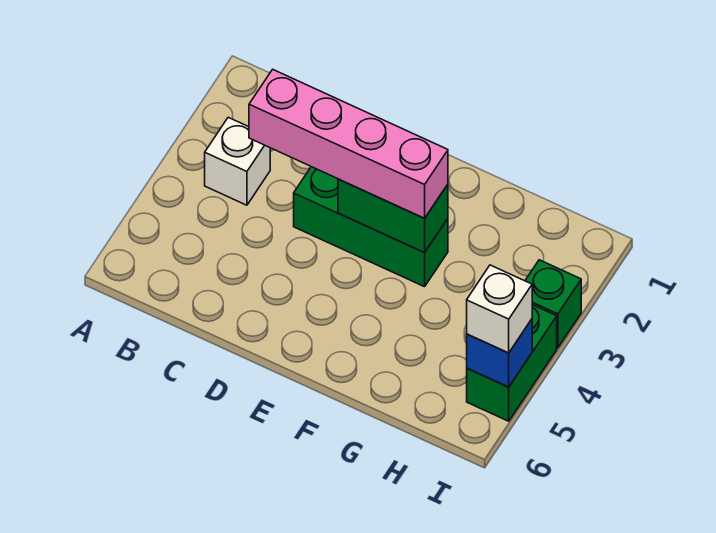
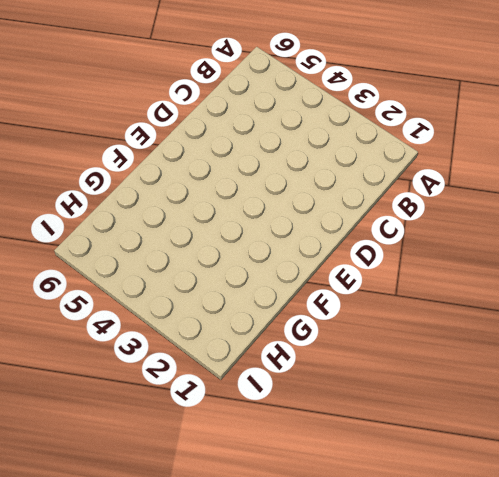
none -> white brick B3 level 1
none -> green brick D3:F3 level 1

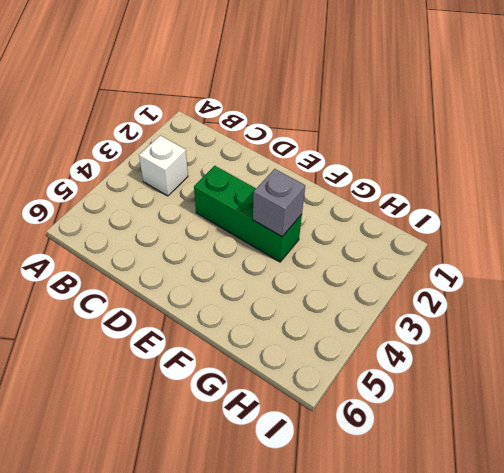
grey brick F3 level 2 -> green brick E3:F3 level 2
none -> green brick I3 level 1
none -> green brick I4:I5 level 1

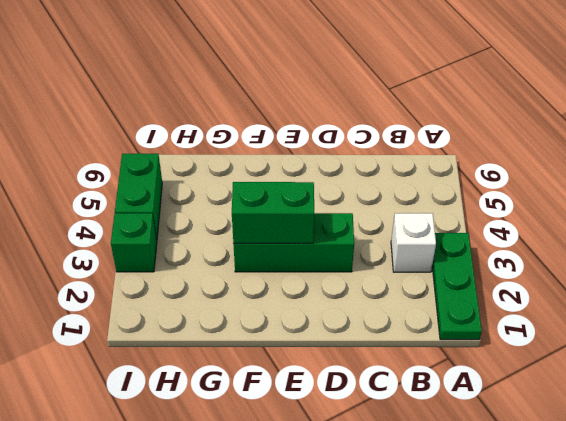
green plate A1:A3 level 1 -> none
none -> blue brick I5 level 2
none -> pink brick C3:F3 level 3

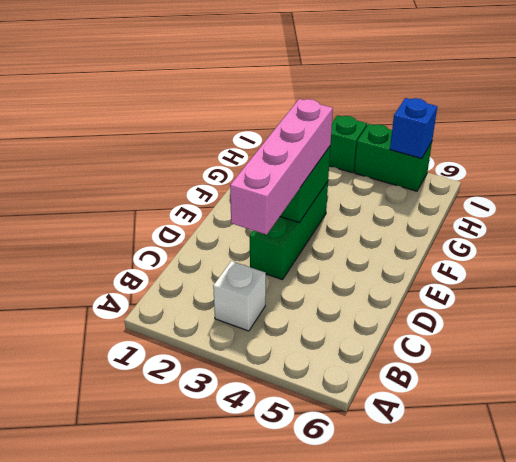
none -> white brick I5 level 3

